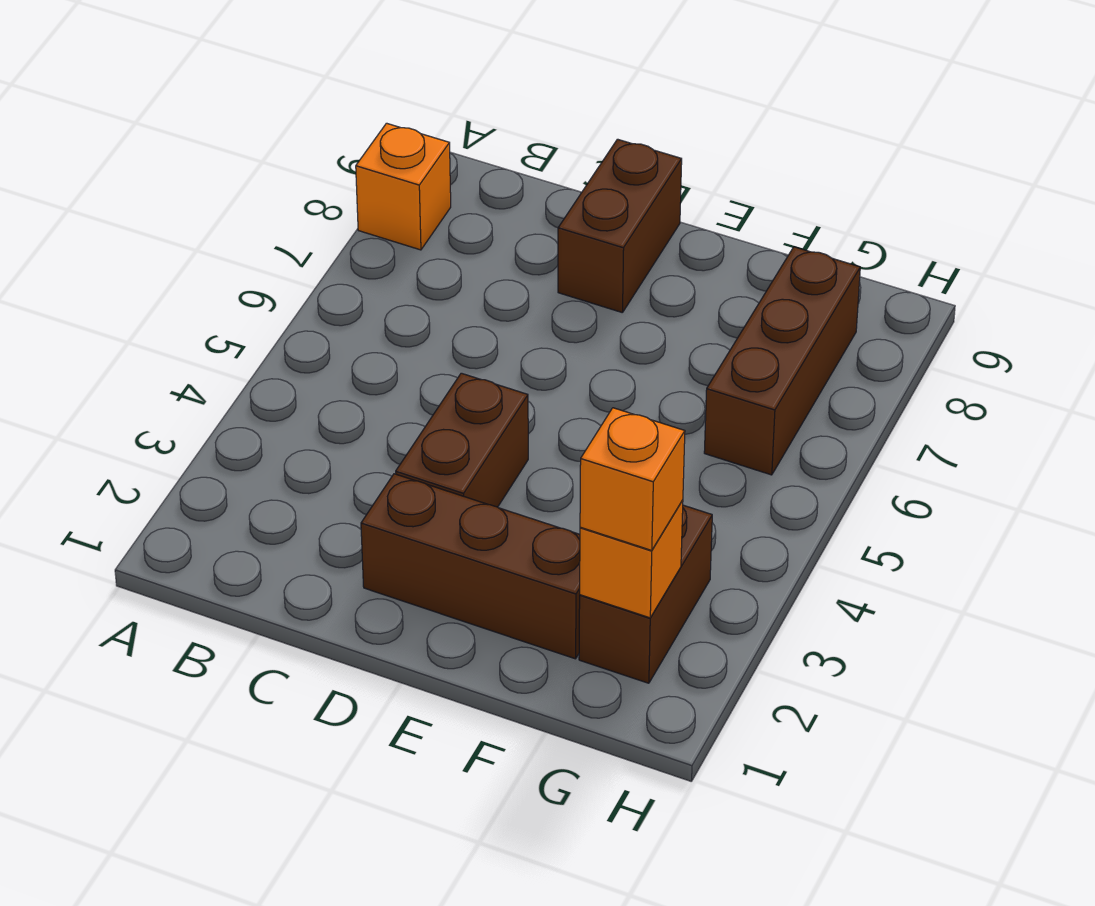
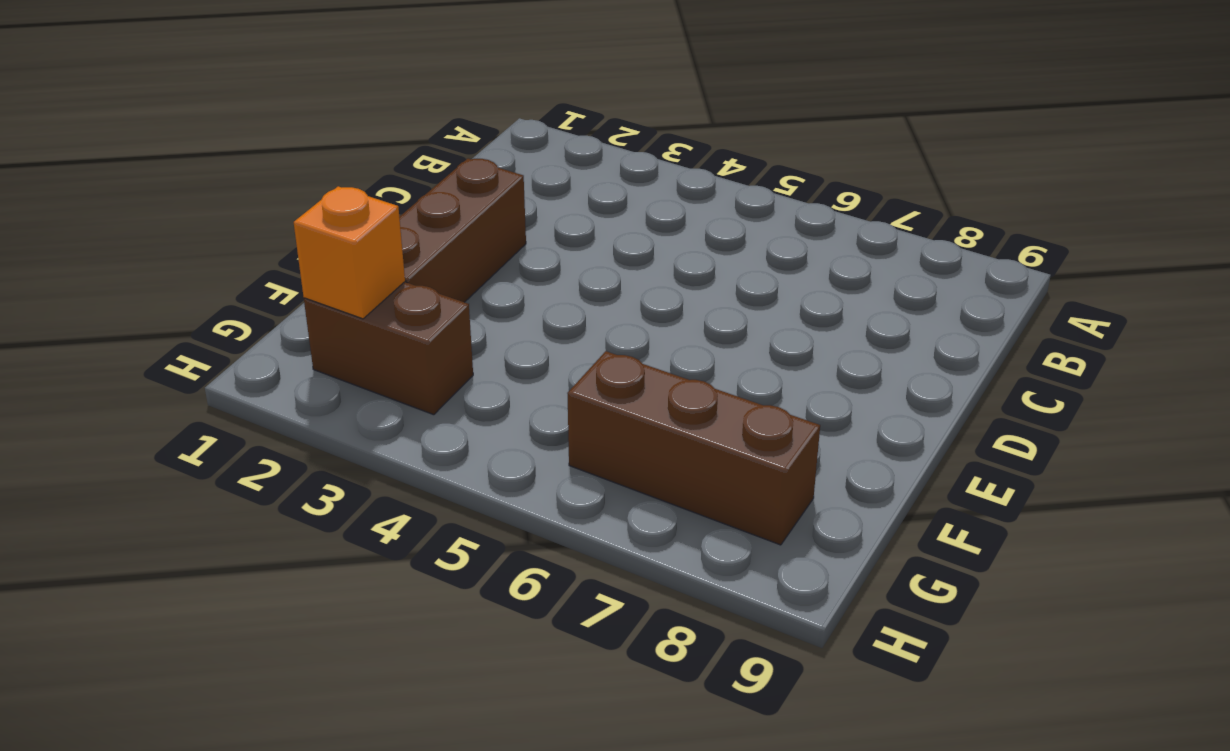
none -> orange brick A8 level 1
none -> brown brick D3:D4 level 1

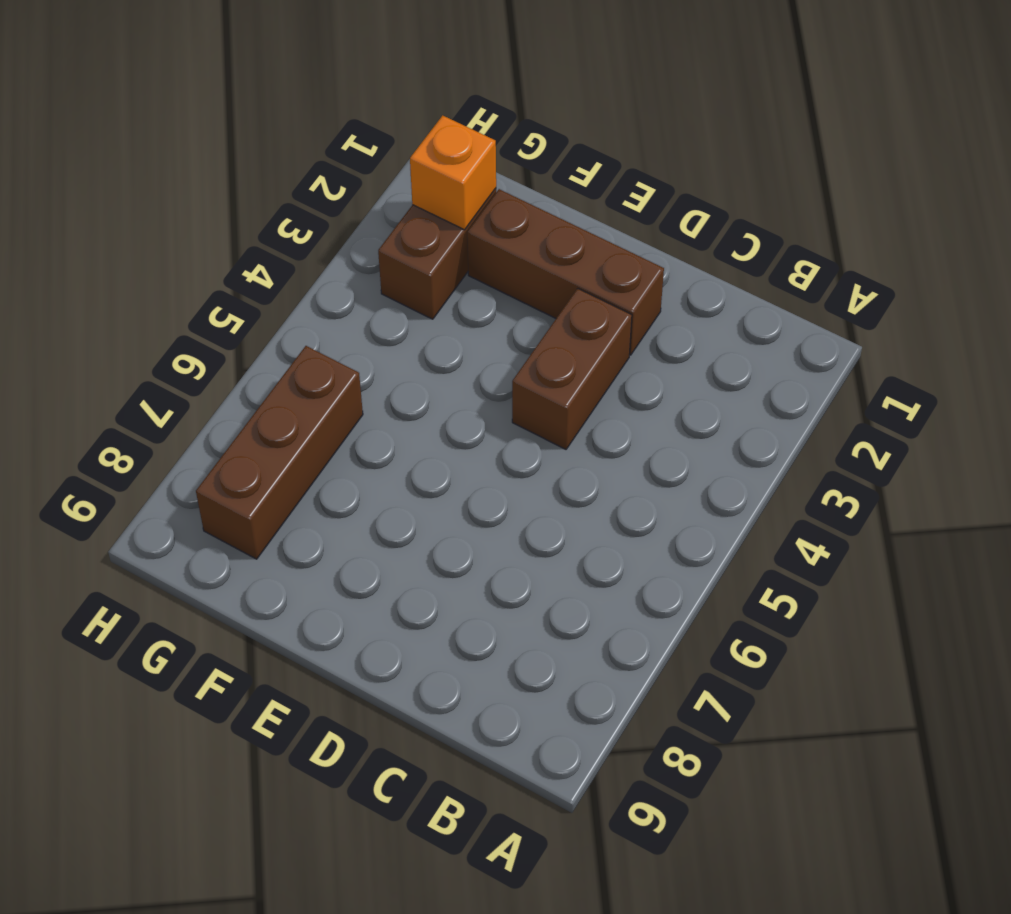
none -> orange brick A8 level 1
none -> brown brick D8:D9 level 1

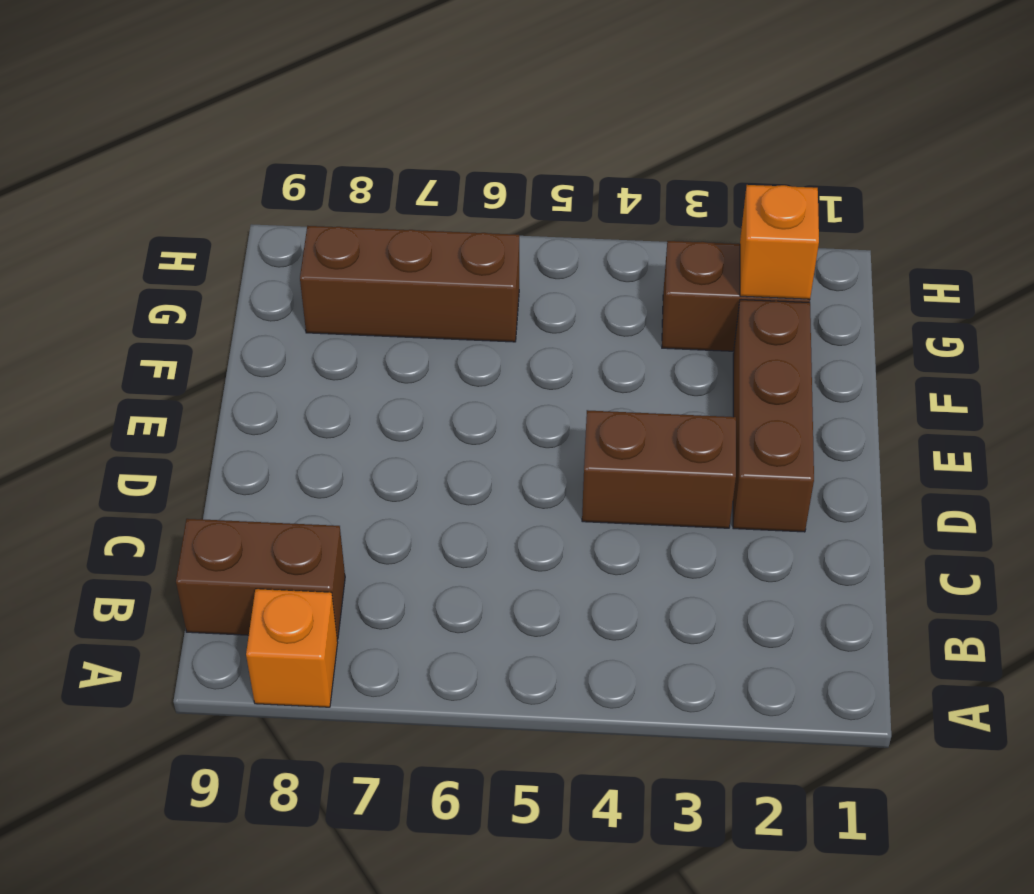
brown brick B8:B9 level 1 -> brown brick D8:D9 level 1
none -> orange brick G2 level 3

